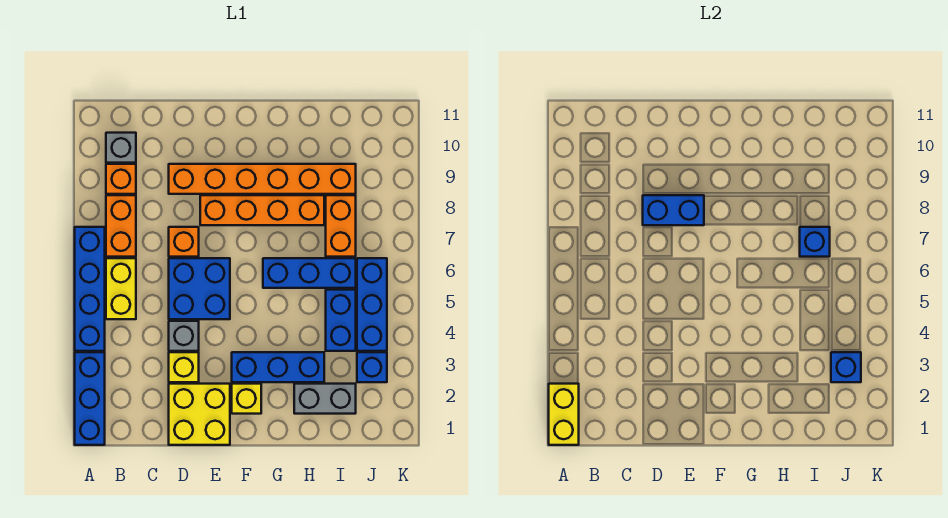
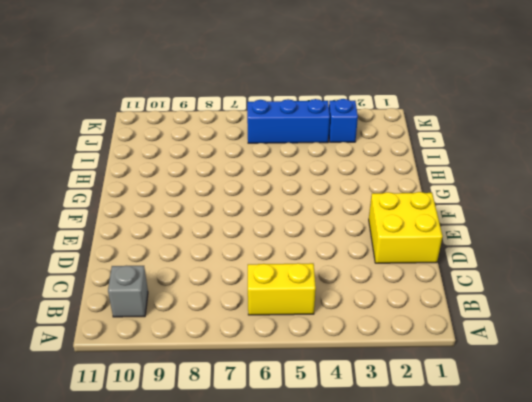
none -> blue brick A1:A3 level 1
none -> blue brick A4:A7 level 1
none -> orange brick B7:B8 level 1

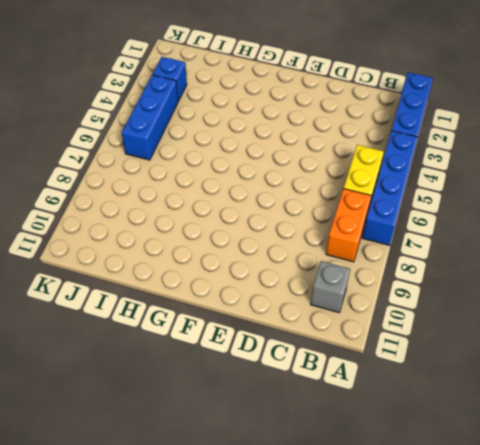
none -> orange brick B9 level 1
none -> yellow brick D1:E2 level 1
none -> yellow brick D3 level 1

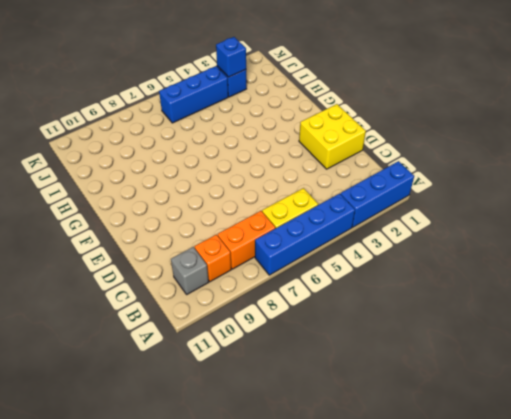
none -> yellow brick D3 level 1
none -> grey brick D4 level 1
none -> blue brick D5:E6 level 1

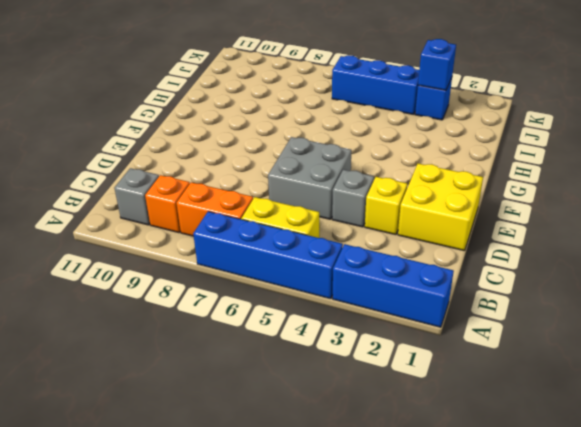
grey brick D5:E6 level 1 -> blue brick D5:E6 level 1
none -> orange brick D7 level 1
none -> orange brick D9:I9 level 1
none -> orange brick E8:H8 level 1

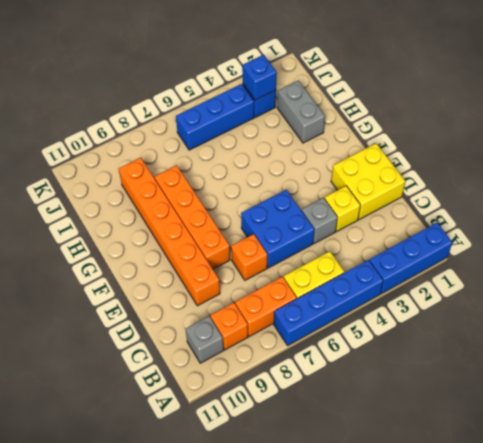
none -> yellow brick F2 level 1
none -> blue brick F3:H3 level 1
none -> blue brick G6:I6 level 1

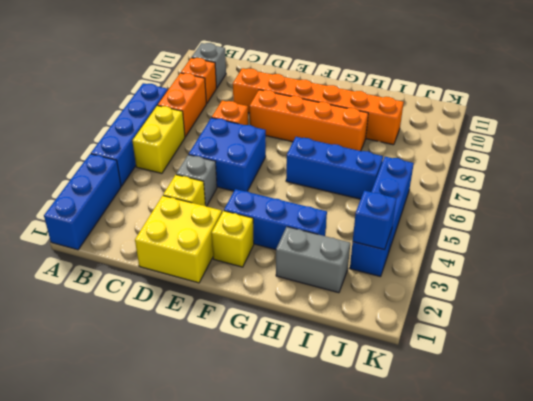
none -> blue brick I4:I5 level 1
none -> orange brick I7:I8 level 1
none -> yellow brick A1:A2 level 2

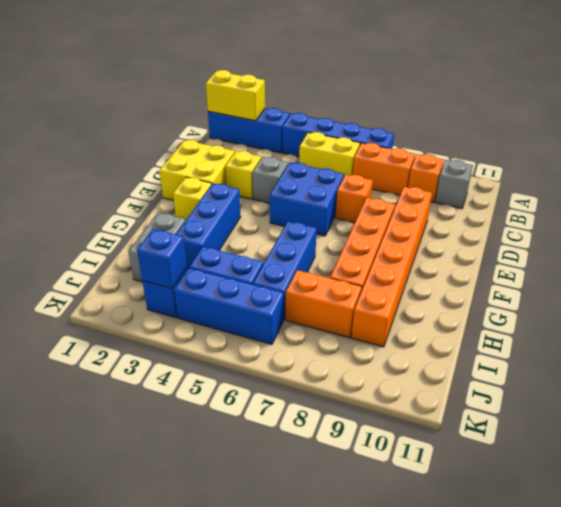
none -> blue brick D8:E8 level 2
none -> blue brick I7 level 2

